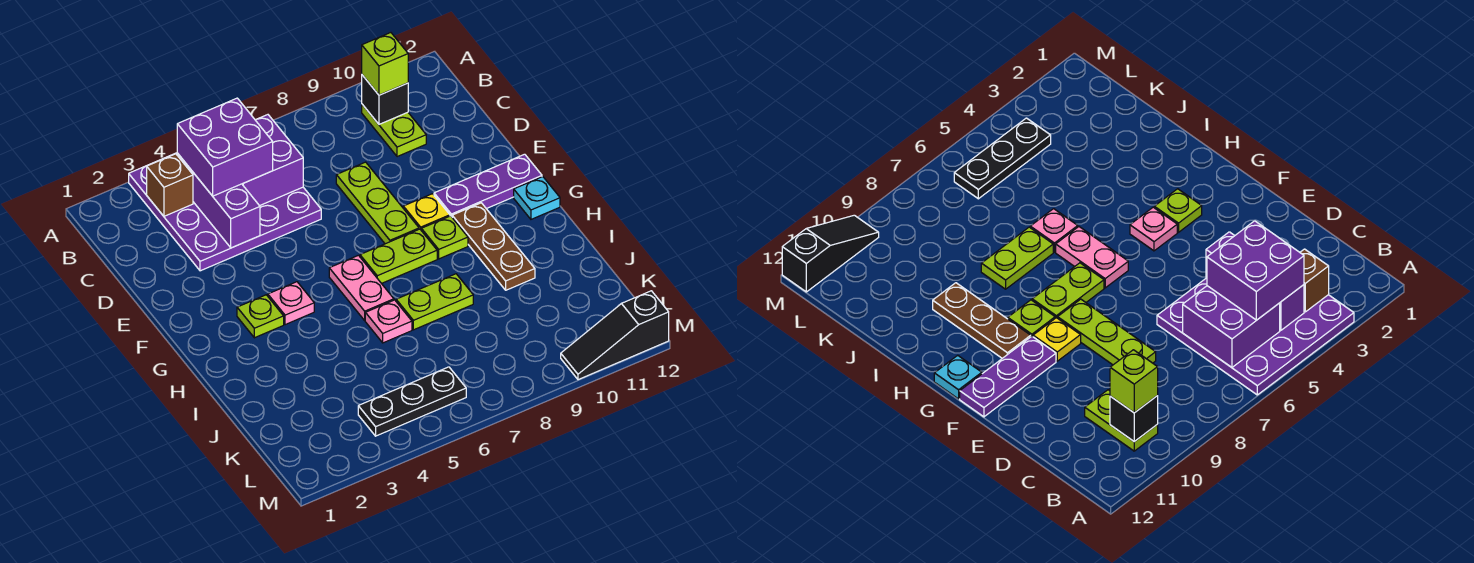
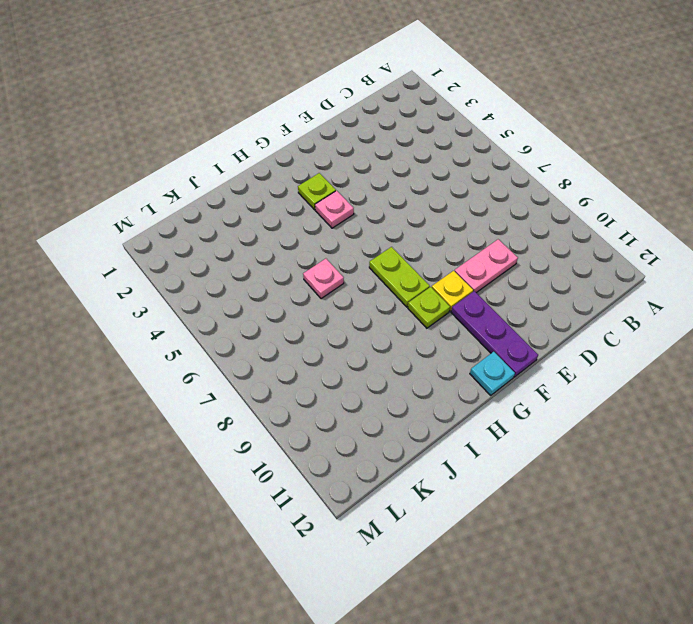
pink plate D9:E9 level 1 -> pink plate G6:H6 level 1
none -> purple plate A3:D6 level 1
none -> lime plate B10:C10 level 1
none -> lime plate D8:F8 level 1

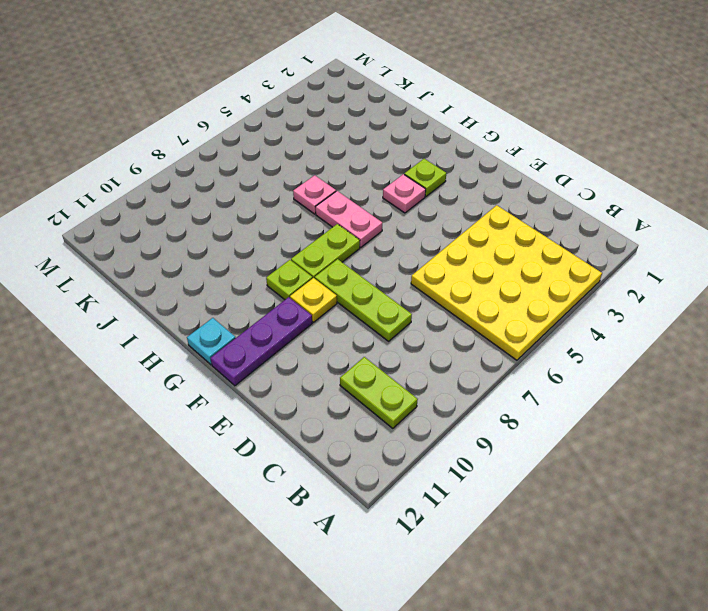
yellow plate A3:D6 level 1 -> purple plate A3:D6 level 1
none -> brown plate G10:I10 level 1
none -> lime plate I7:I8 level 1
none -> black plate L4:L6 level 1

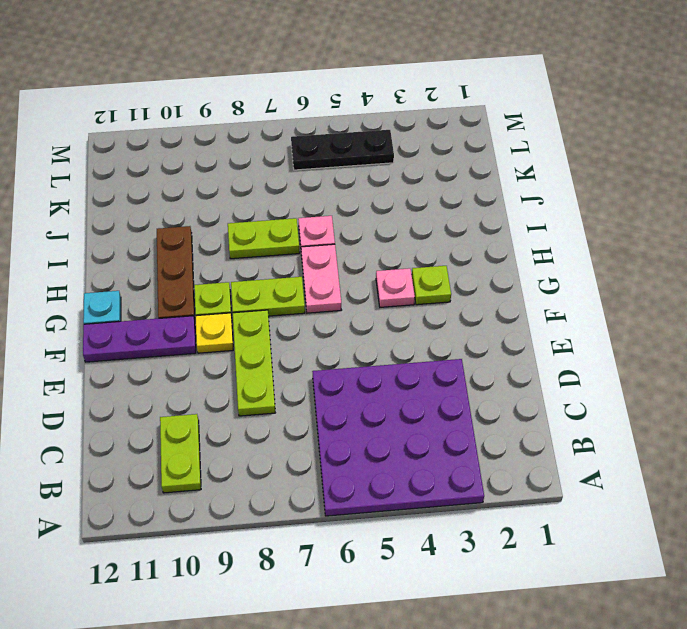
none -> black slope M10:M12 level 1 top 12
none -> brown brick B3 level 2
none -> purple brick B4:D4 level 2

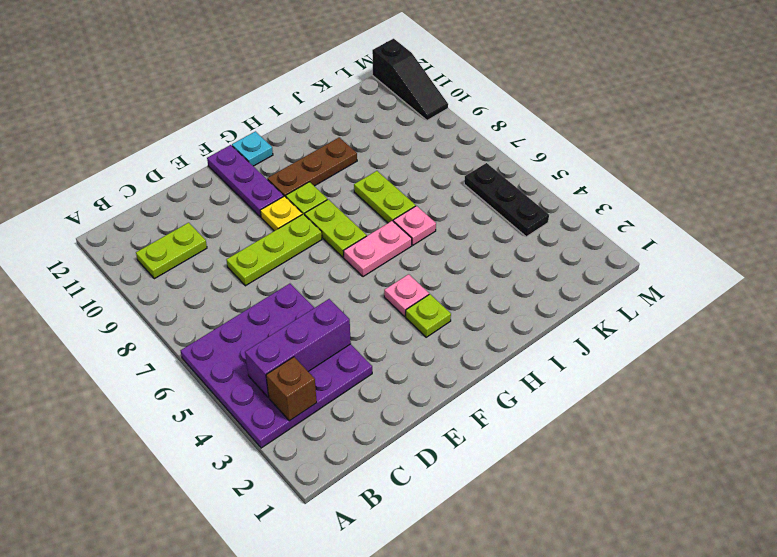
none -> purple brick B5:C6 level 2
none -> black brick B10 level 2
none -> purple brick B4:C5 level 3

